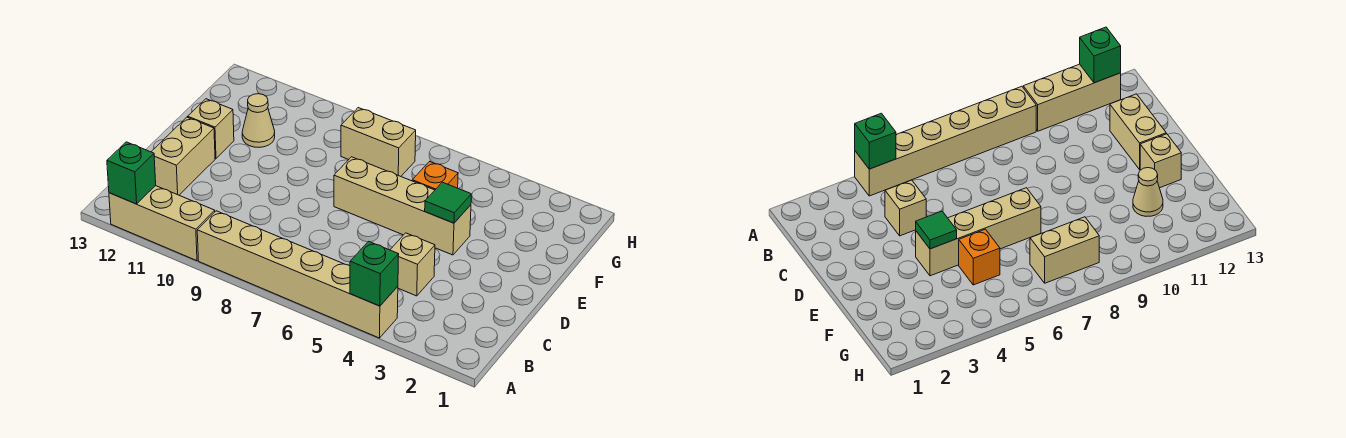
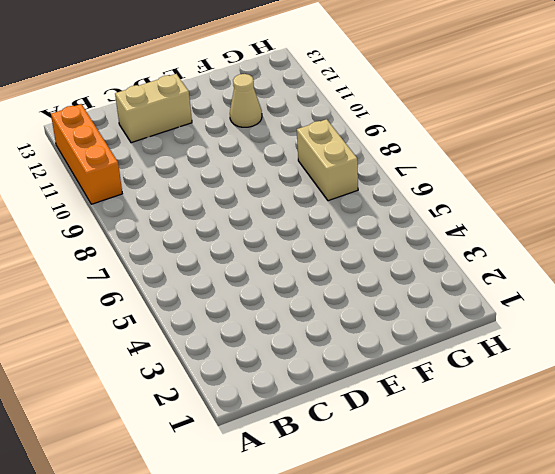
orange brick A10:A12 level 1 -> tan brick A10:A12 level 1
none -> tan brick A4:A9 level 1
none -> tan brick C4 level 1
none -> tan brick E4:E7 level 1

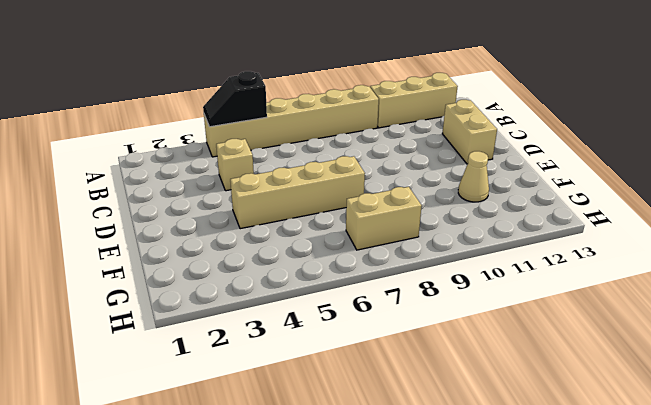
black slope A4:A5 level 2 top 5 -> green brick A4 level 2
none -> tan brick E12 level 1
none -> orange brick F5 level 1
none -> green brick A12 level 2

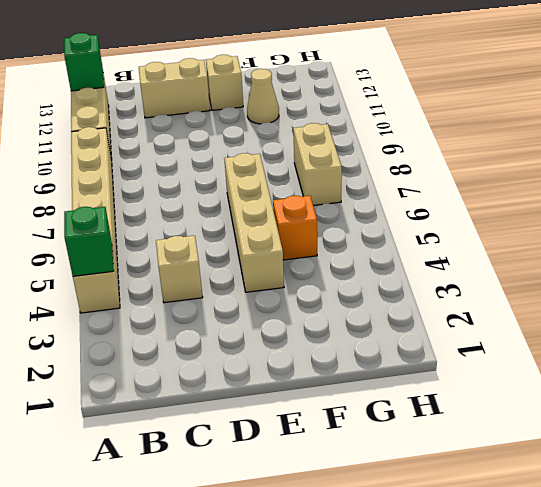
none -> green tile E4 level 2

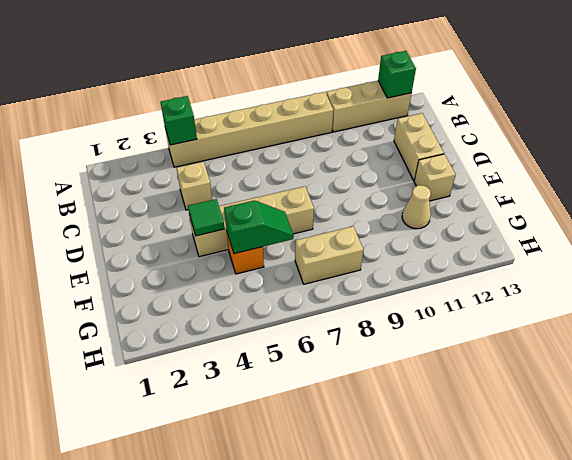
green slope F5:F6 level 2 top 5 -> none

